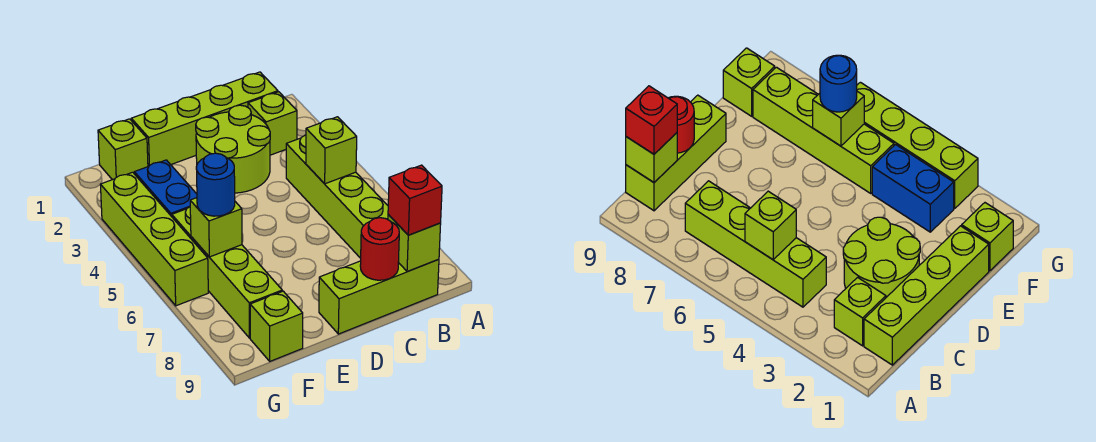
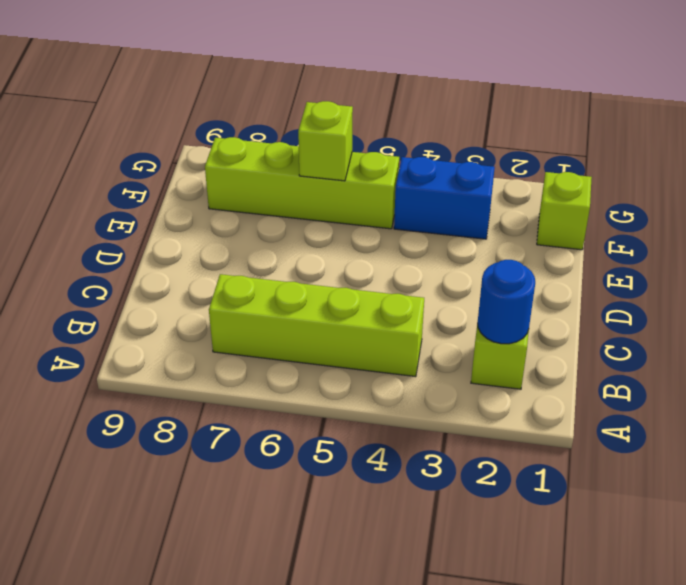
blue round brick B2 level 2 -> blue round brick F6 level 3
none -> lime brick B1:E1 level 1
none -> lime brick B9:D9 level 1
none -> lime round brick C2:D3 level 1

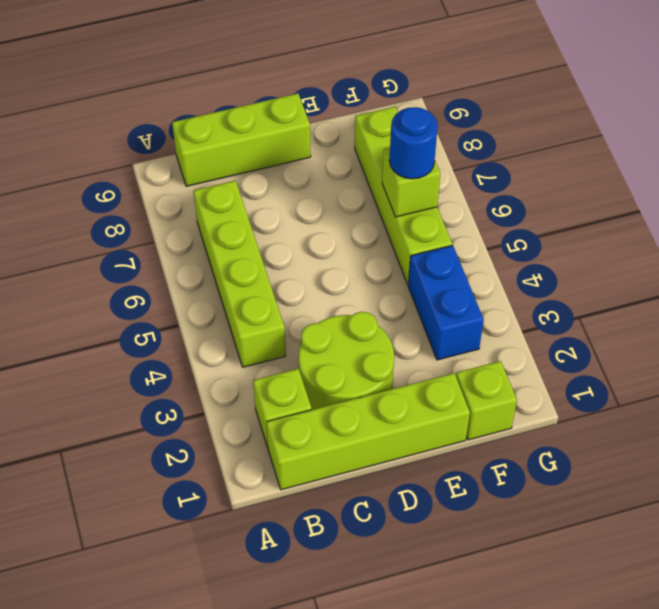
none -> lime brick F9 level 1
none -> lime brick G3:G6 level 1
none -> lime brick B5 level 2

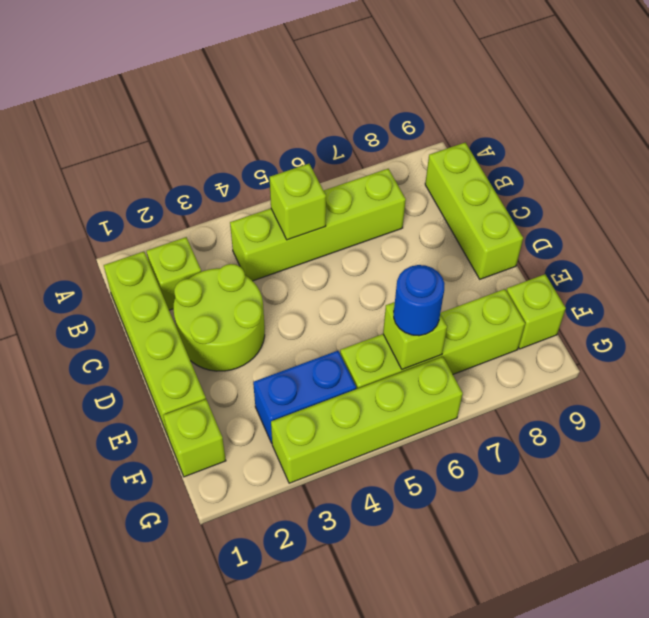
none -> lime brick B9 level 2
none -> red round brick C9 level 2
none -> red brick B9 level 3

